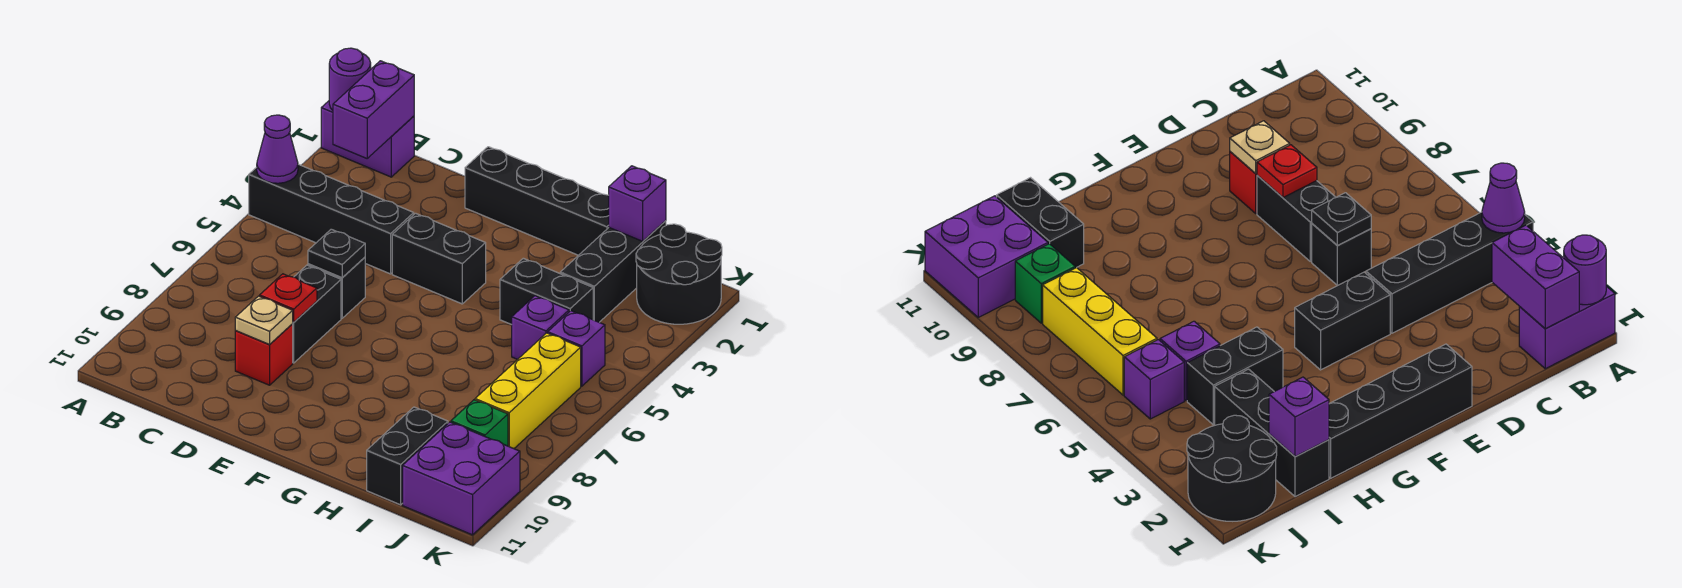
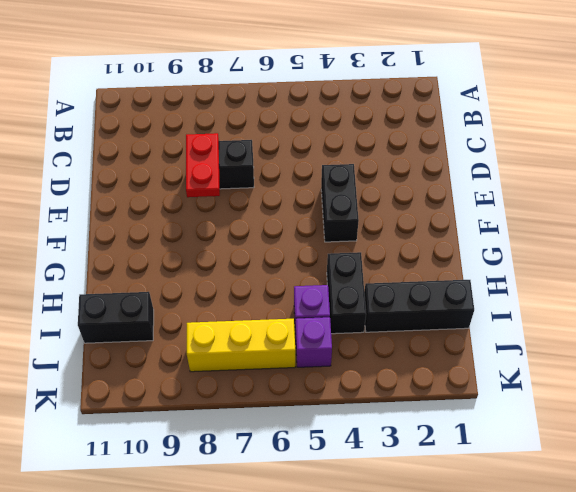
red plate D8:E8 level 2 -> red plate D8 level 2
none -> purple brick A1:B1 level 1
none -> black brick A4:D4 level 1
none -> black brick D6 level 1

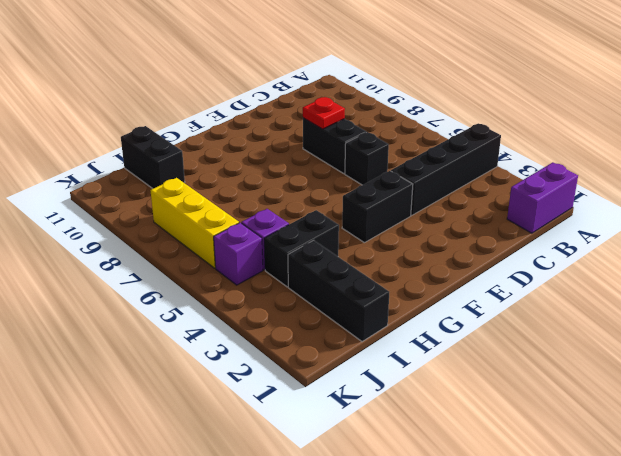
none -> red brick D9 level 1
none -> black brick E1:H1 level 1
none -> black round brick J1:K2 level 1

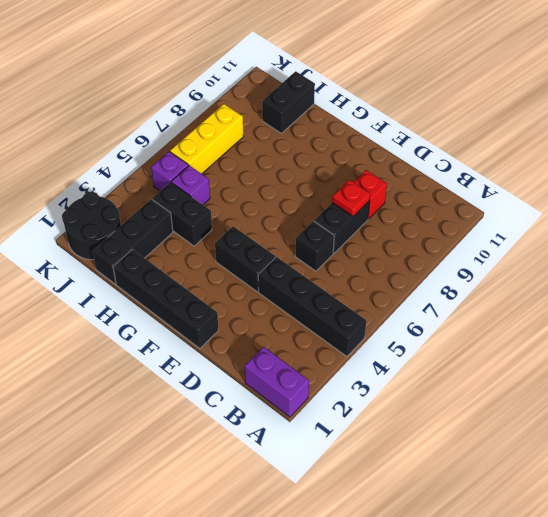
none -> green brick J9 level 1
none -> purple brick J10:K11 level 1
none -> purple round brick A1 level 2

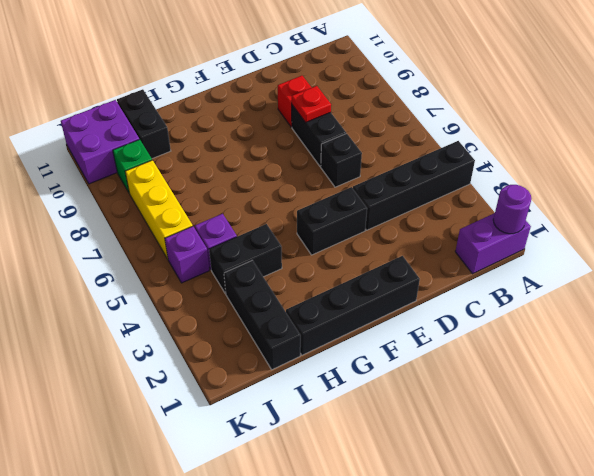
none -> black round brick J1:K2 level 1
none -> purple cone A4 level 2
none -> purple brick B1:B2 level 2

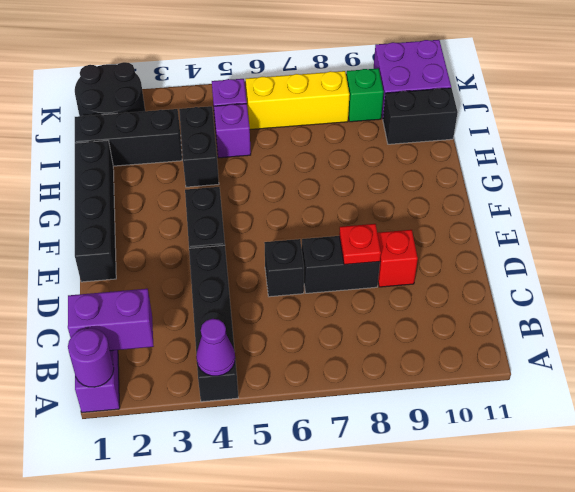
none -> black plate D6 level 2
none -> tan plate D9 level 2
none -> purple brick I1 level 2

